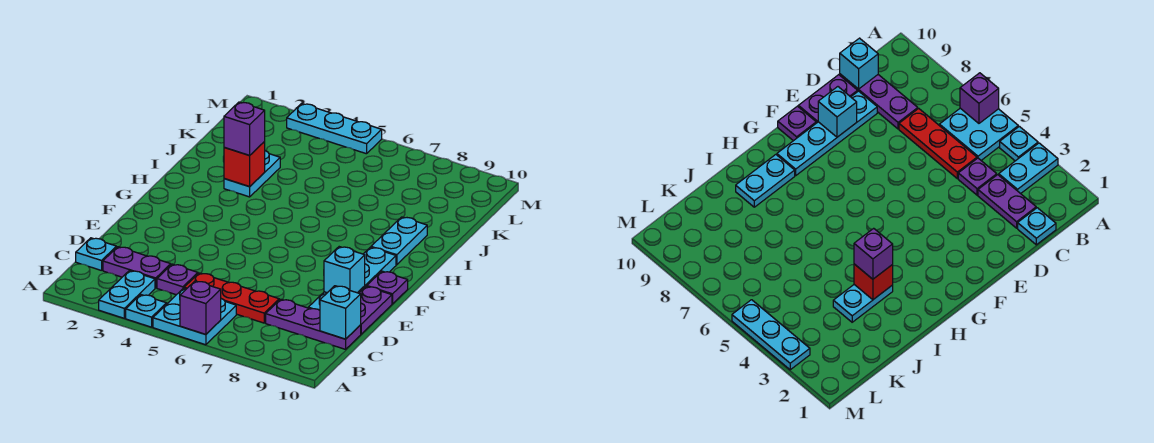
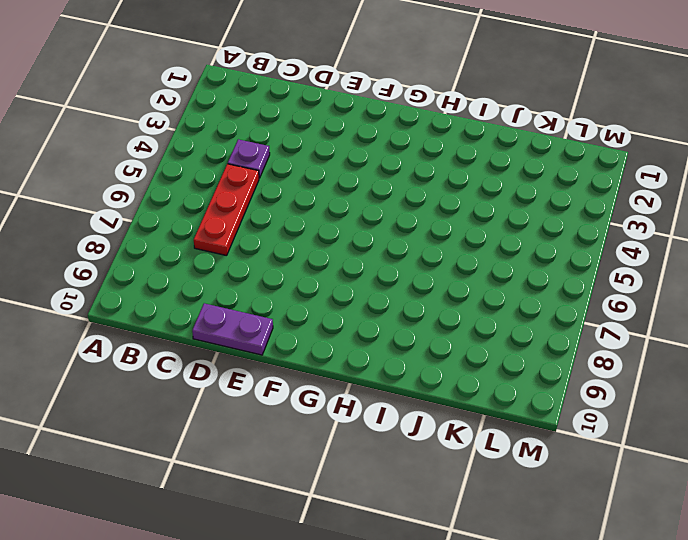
none -> cyan plate A3:B3 level 1
none -> cyan plate A4 level 1
none -> cyan plate A5:B6 level 1

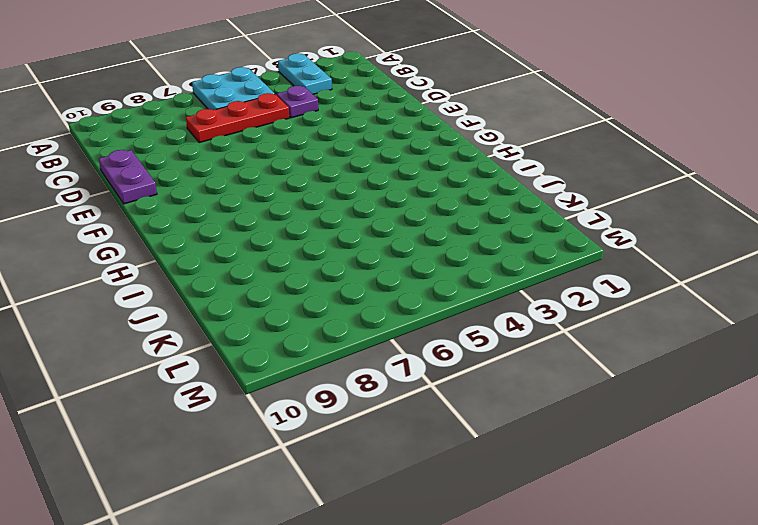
none -> cyan plate A4 level 1
none -> cyan plate C1 level 1
none -> purple plate C2:C3 level 1

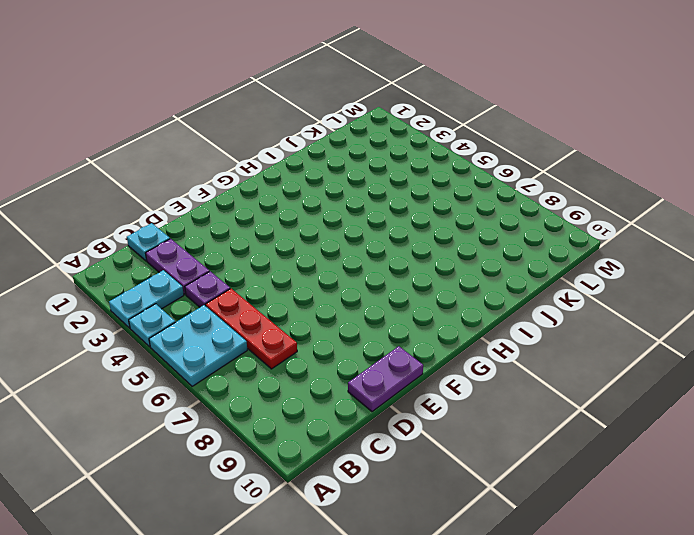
none -> purple plate C8:C10 level 1
none -> cyan plate D9:G9 level 1
none -> purple plate F10 level 1

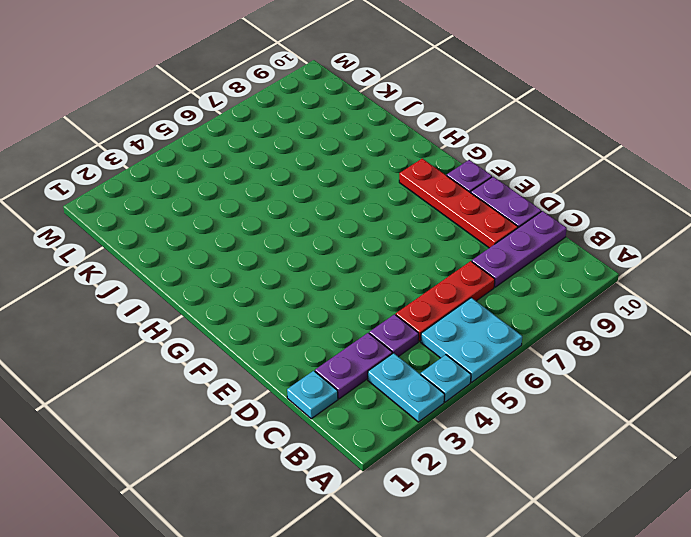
red plate D9:G9 level 1 -> cyan plate D9:G9 level 1
none -> cyan plate H9:I9 level 1
none -> cyan plate I3:J3 level 1
none -> cyan plate M3:M5 level 1

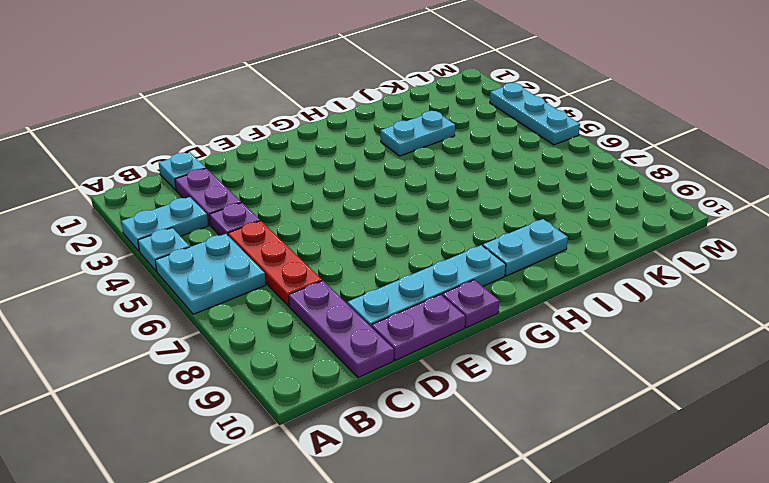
none -> purple brick A6 level 2
none -> cyan brick C10 level 2
none -> cyan brick E9 level 2

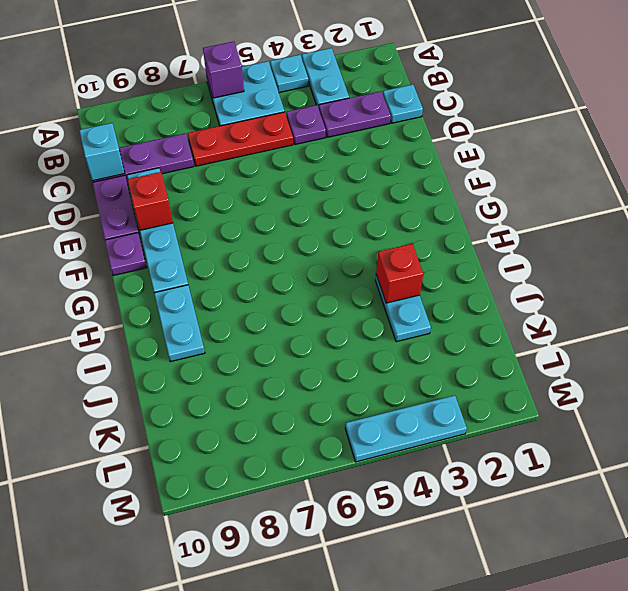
red brick E9 level 2 -> cyan brick E9 level 2
none -> purple brick I3 level 3

